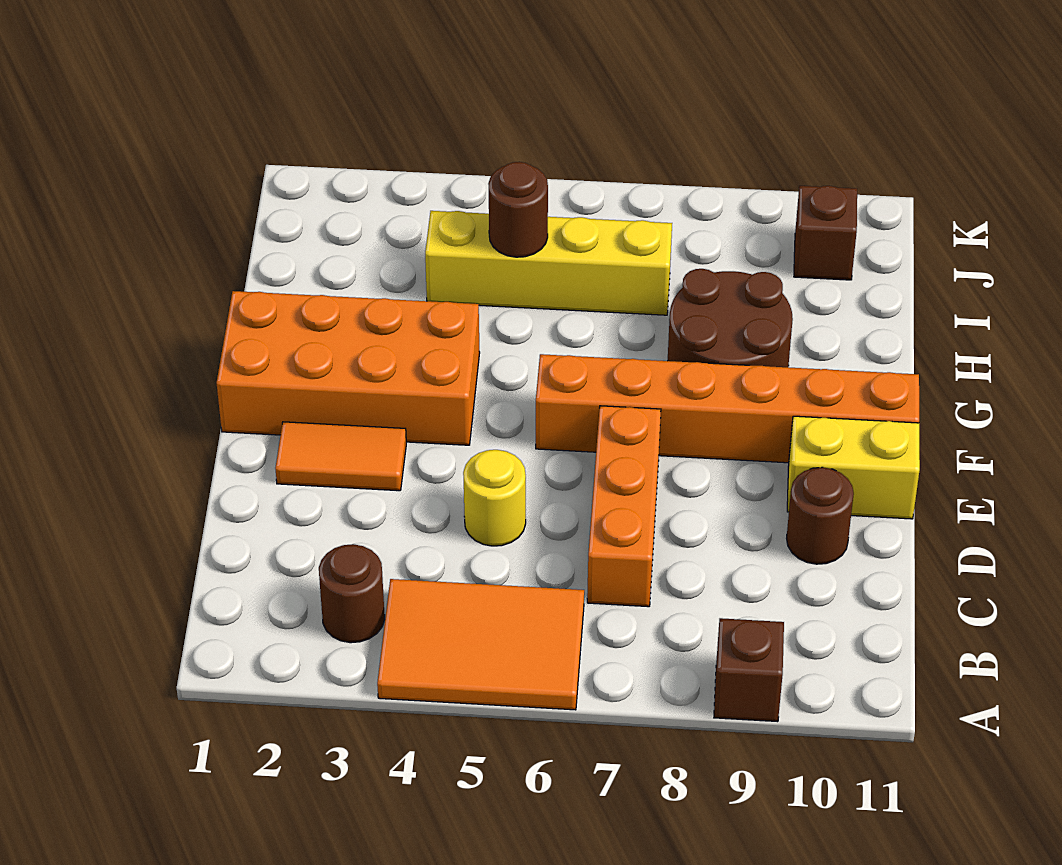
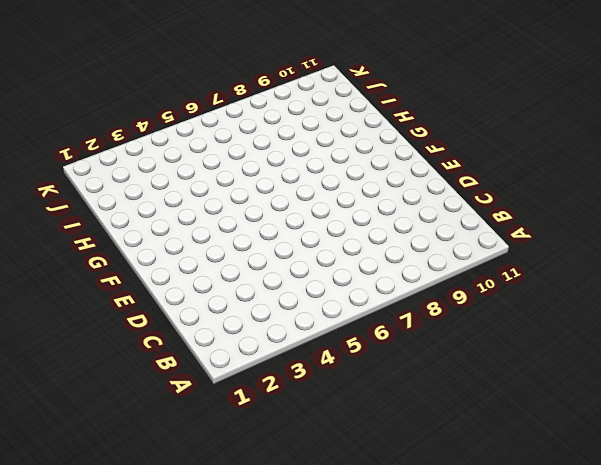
none -> orange tile A4:B6 level 1
none -> brown brick A9 level 1
none -> brown round brick B3 level 1

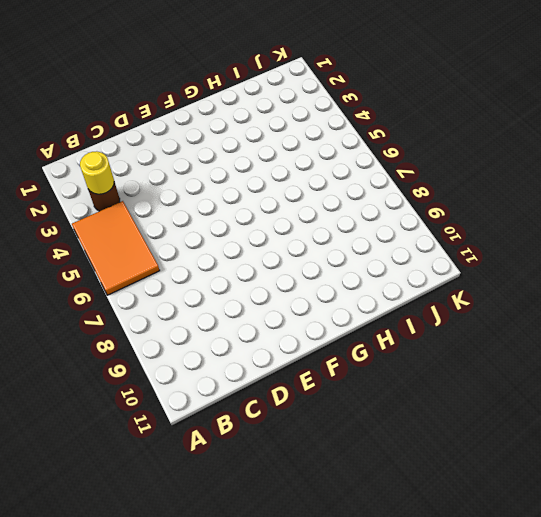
yellow round brick B3 level 2 -> yellow round brick D5 level 1
none -> brown brick A9 level 1
none -> orange brick C7:E7 level 1
none -> brown round brick D10 level 1

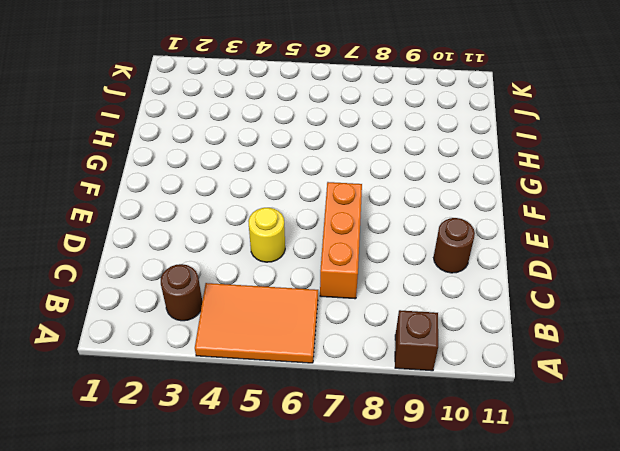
none -> orange tile E2:E3 level 1
none -> yellow brick E10:E11 level 1
none -> orange brick F1:G4 level 1

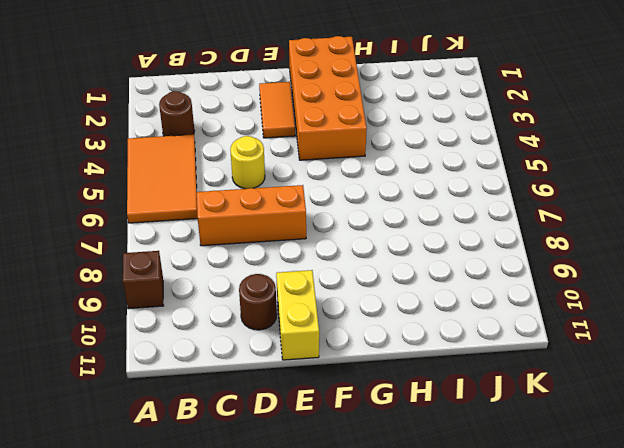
none -> orange brick F6:F11 level 1
none -> brown round brick G8:H9 level 1
none -> yellow brick I4:I7 level 1

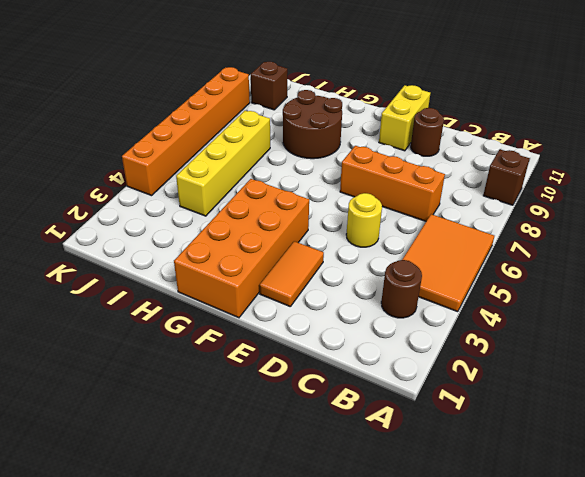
orange brick K4:K9 level 1 -> orange brick F6:F11 level 1
none -> brown round brick I5 level 2

